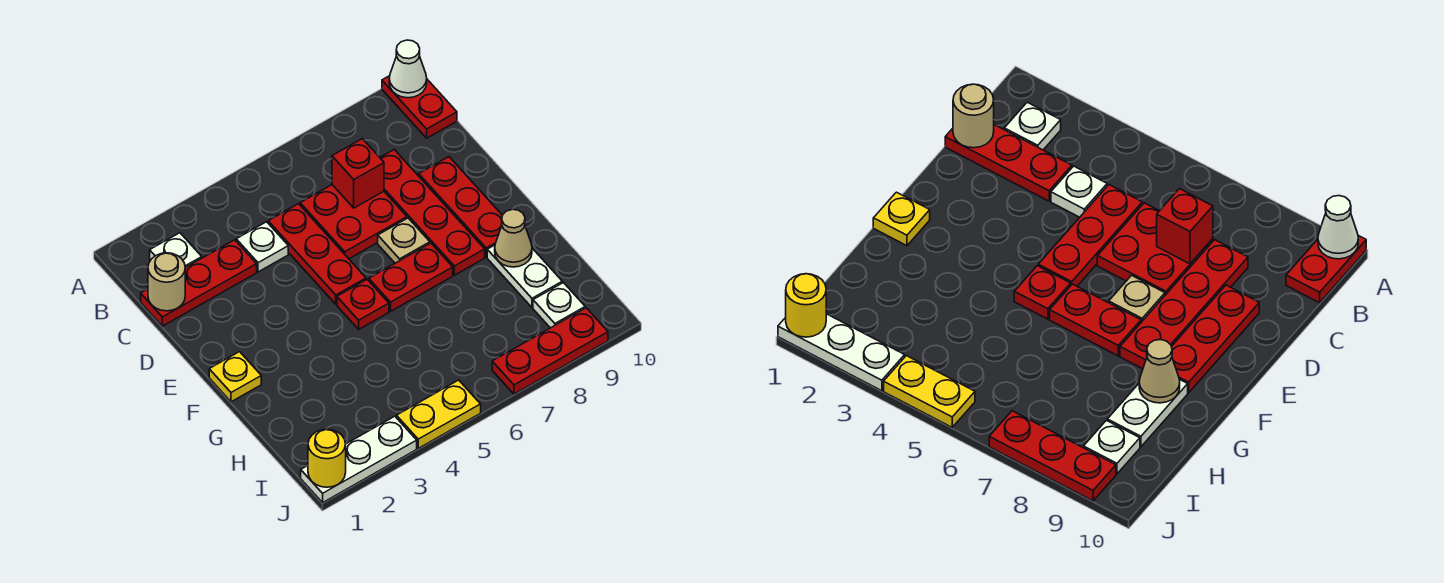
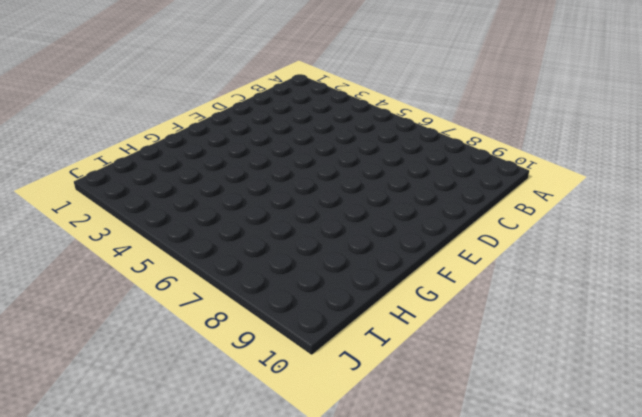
none -> red plate A10:B10 level 1
none -> white plate B2 level 1
none -> red plate C1:C3 level 1

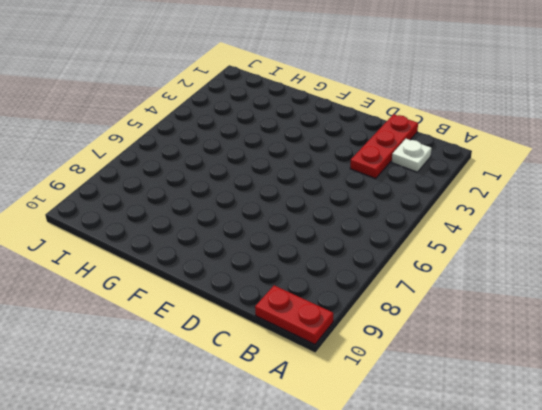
none -> white plate C4 level 1
none -> red plate C5:E5 level 1
none -> red plate C6:D7 level 1

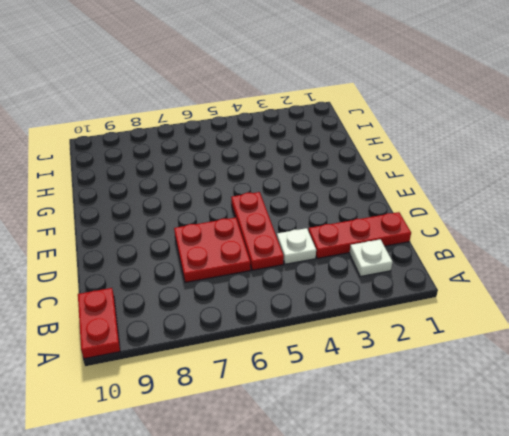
none -> red plate C8:F8 level 1
none -> red plate D9:F9 level 1
none -> tan plate E7 level 1

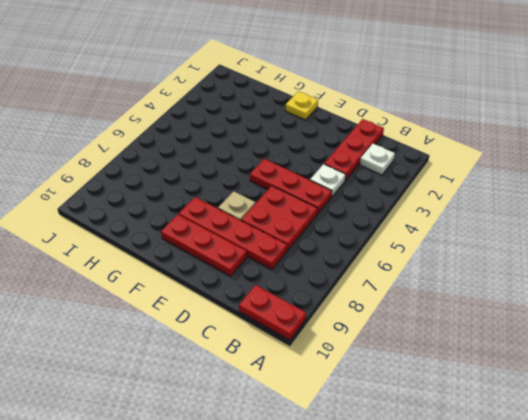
none -> red plate F5 level 1
none -> red plate F6:F7 level 1
none -> white plate G9:H9 level 1

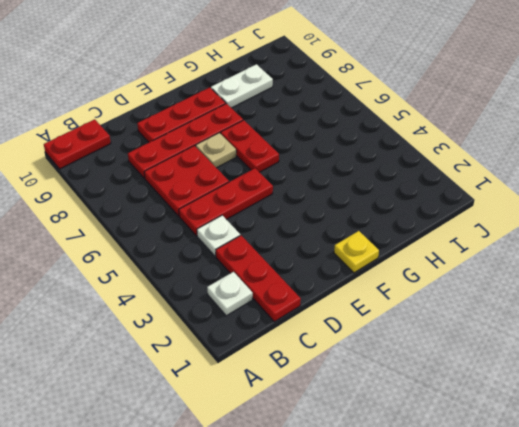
none -> red plate F5 level 1
none -> white plate I9 level 1
none -> white plate J1:J3 level 1

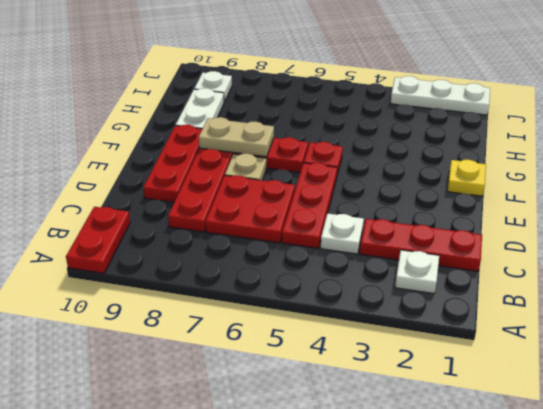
tan plate F7:F8 level 2 -> none
none -> yellow plate J4:J5 level 1
none -> red plate J7:J9 level 1
none -> white cone A10 level 2

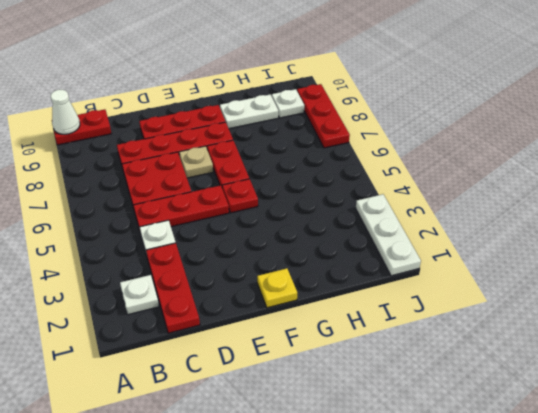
none -> yellow plate J4:J5 level 1
none -> tan round brick C1 level 2
none -> red brick C7 level 2

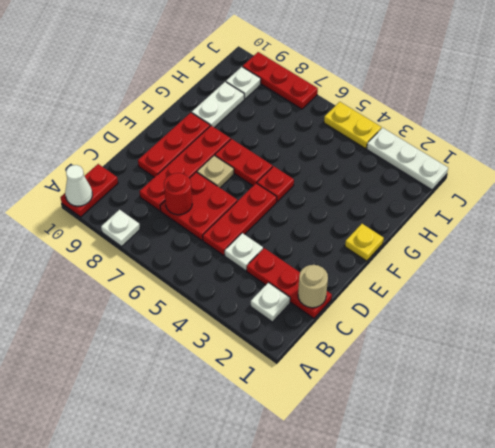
white plate A8 level 1 -> none
red round brick C7 level 2 -> red brick C7 level 2
none -> tan cone G9 level 2
none -> yellow round brick J1 level 2

